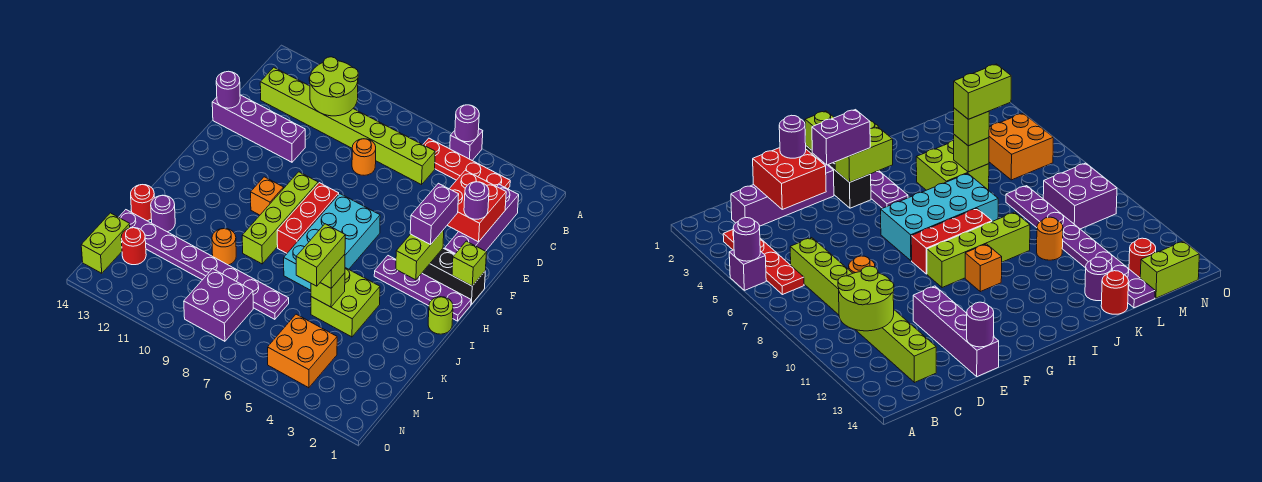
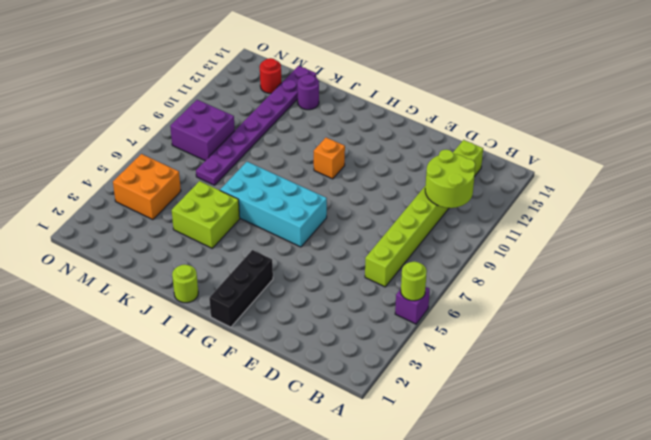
lime round brick A5 level 2 -> purple round brick A5 level 2
none -> red plate B3:B6 level 1
none -> purple brick C2:F2 level 1
none -> orange round brick D8 level 1
none -> purple brick E11:E14 level 1

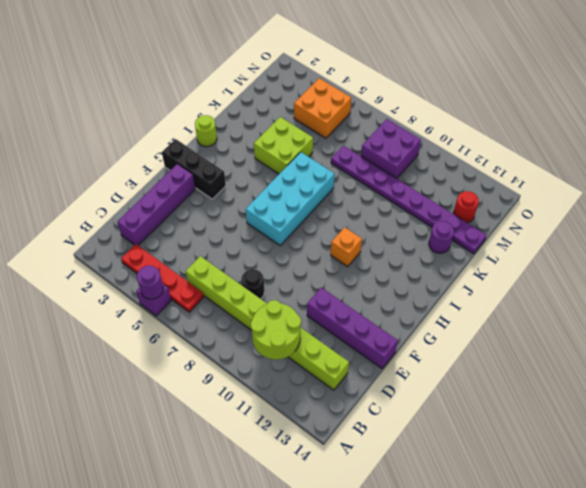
black round brick D8 level 1 -> orange round brick D8 level 1
none -> red brick G8:I8 level 1
none -> lime brick G9:J9 level 1
none -> purple plate H1:H4 level 1
none -> orange round brick K10 level 1

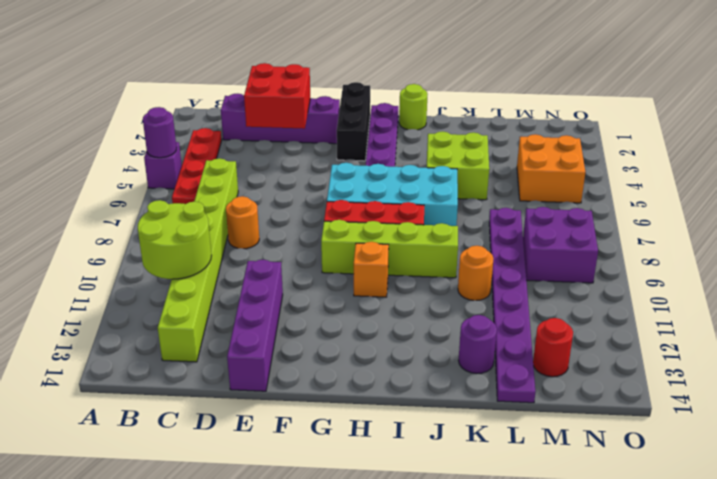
none -> red round brick K14 level 1
none -> lime brick M14:N14 level 1
none -> purple round brick E14 level 2
none -> lime brick G1 level 2

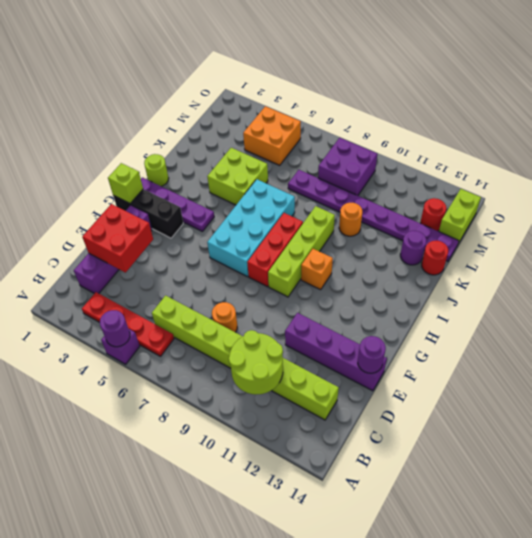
none -> lime brick G3:H3 level 2
none -> lime brick K5 level 2
none -> purple round brick E2 level 3
none -> purple brick F3:G3 level 3

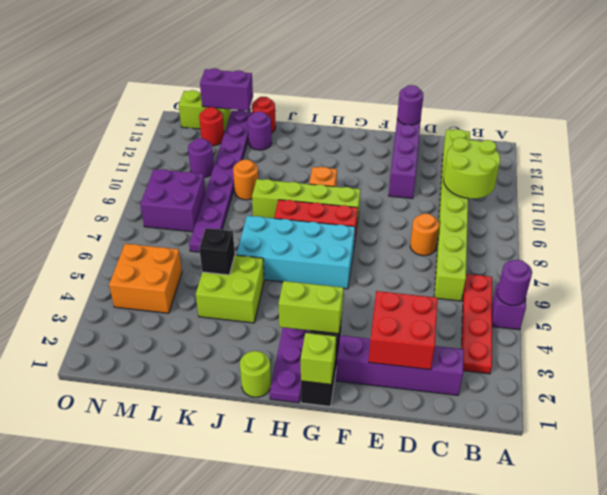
black brick K5 level 2 -> lime brick K5 level 2
purple brick L14:M14 level 2 -> purple brick F3:G3 level 3
purple round brick M11 level 1 -> purple round brick E2 level 3
none -> lime brick K5 level 3
none -> lime brick K5:L5 level 4

